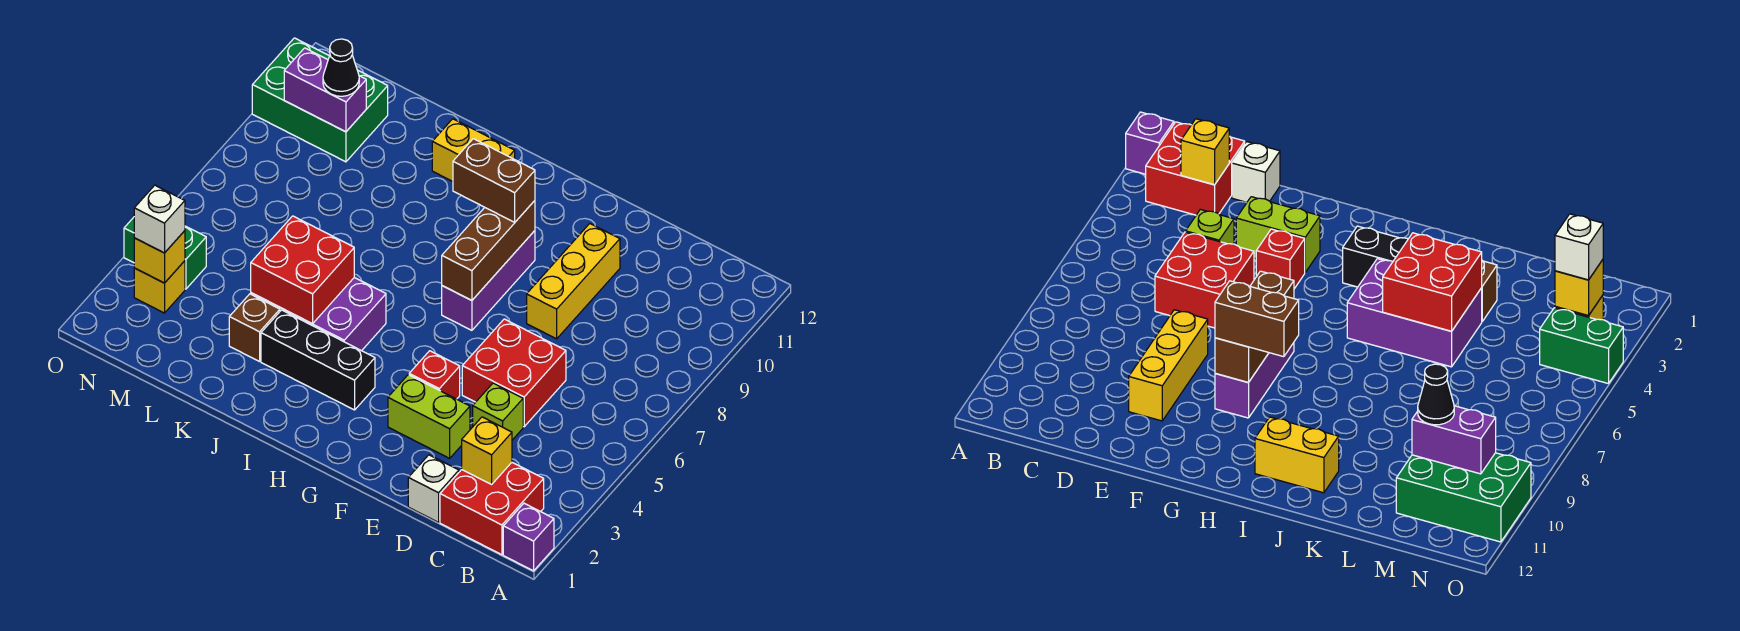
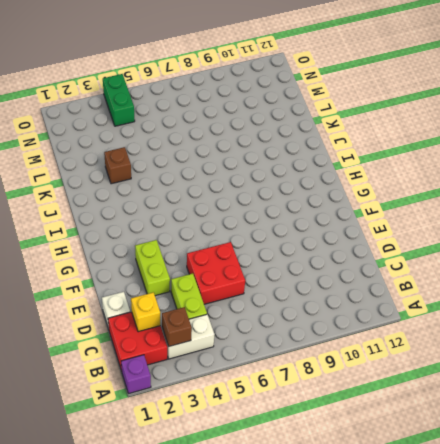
white brick B3:B4 level 1 -> none
brown brick B3 level 2 -> none
lime brick C4:D4 level 1 -> lime brick D4 level 1
none -> yellow brick E8:E10 level 1
none -> red brick F4 level 1
none -> purple brick G7:G9 level 1

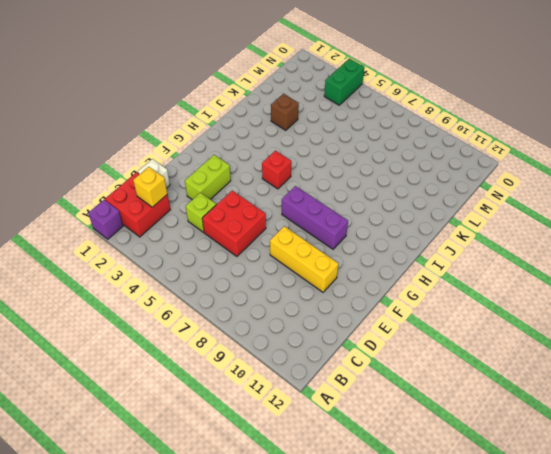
red brick H5 level 1 -> red brick F4 level 1
none -> black brick H3:J3 level 1
none -> purple brick I4:K5 level 1
none -> yellow brick I11:J11 level 1

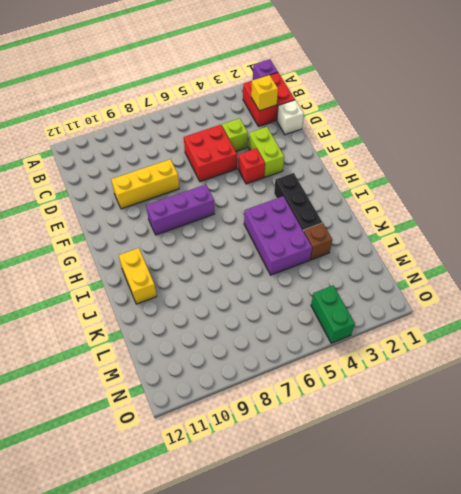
none -> green brick M10:O11 level 1
none -> yellow brick N3 level 1
none -> brown brick G7:G9 level 2

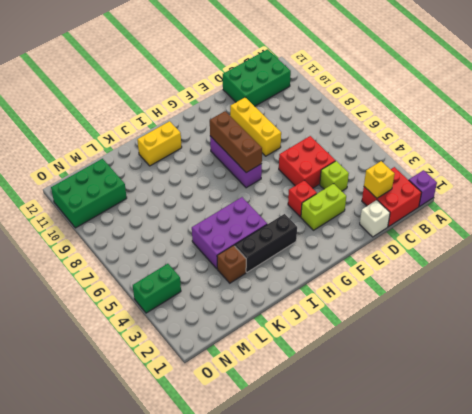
green brick B11:D12 level 1 -> none
none -> yellow brick N3 level 1
none -> red brick J4:K5 level 2
none -> purple brick M10:N10 level 2

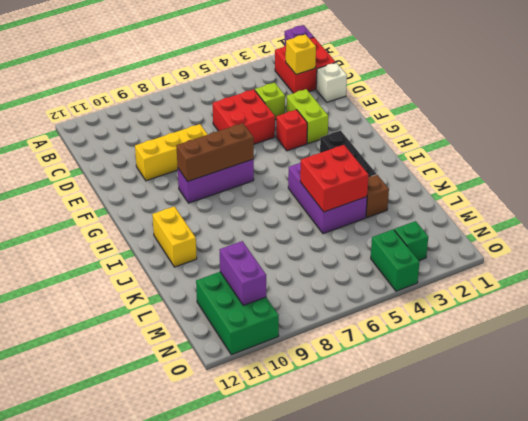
green brick N3 level 1 -> yellow brick N3 level 1
none -> yellow brick N3 level 2
none -> brown brick G9:H9 level 3
none -> black cone M10 level 3

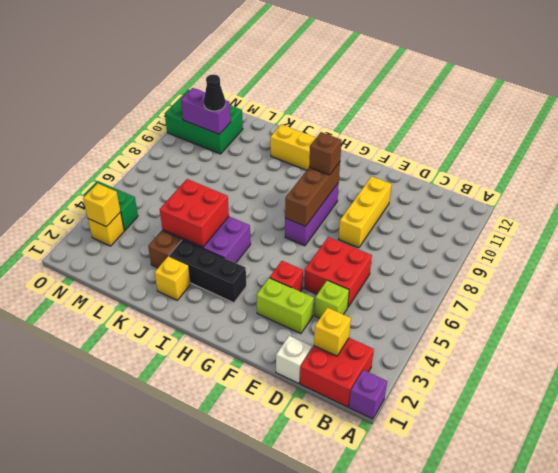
brown brick G9 level 3 -> brown brick G9:H9 level 3
yellow brick J2 level 1 -> none
none -> white brick N3 level 3

